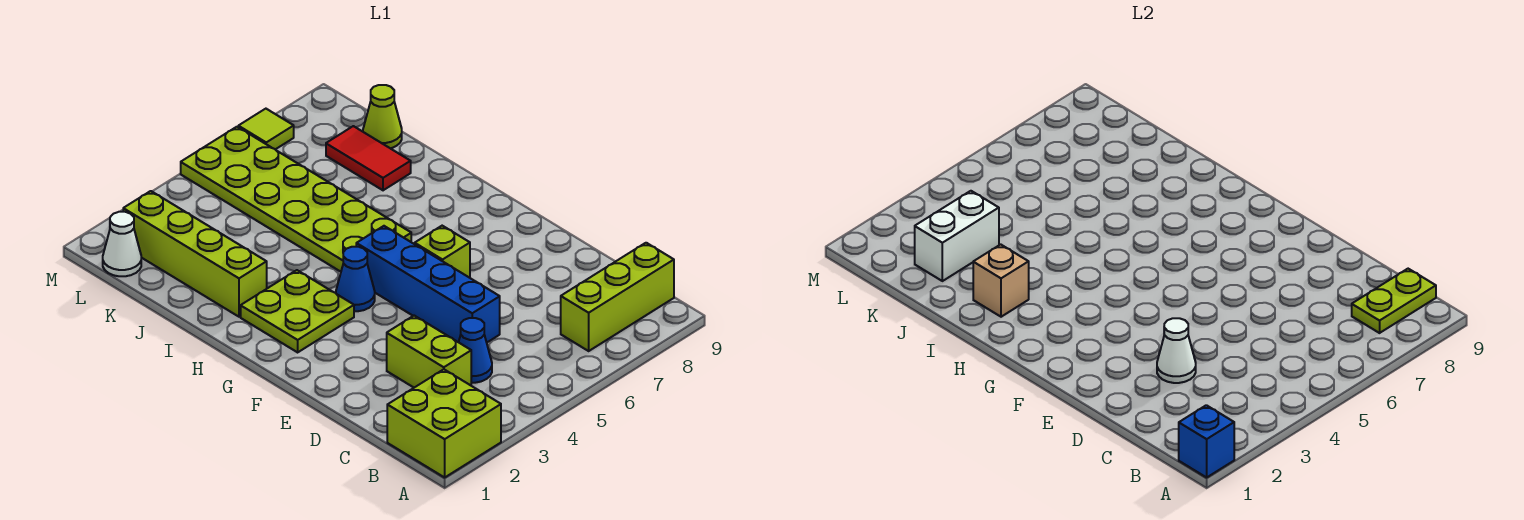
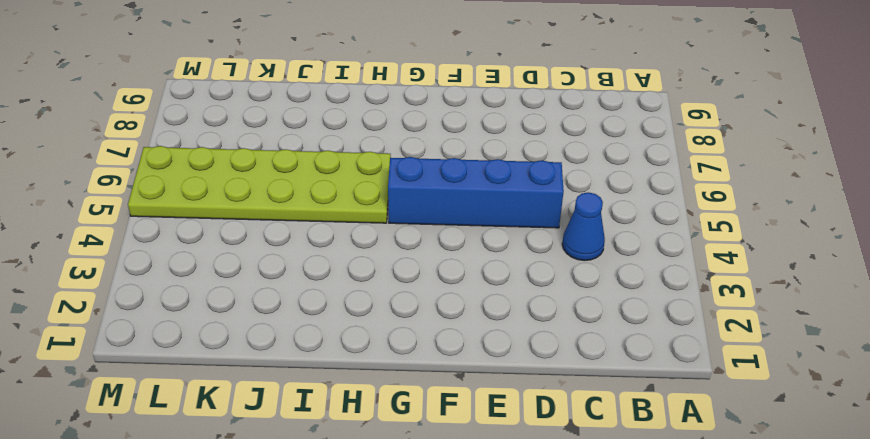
none -> lime brick A1:B2 level 1
none -> lime brick B7:B9 level 1
none -> lime brick C3:D3 level 1

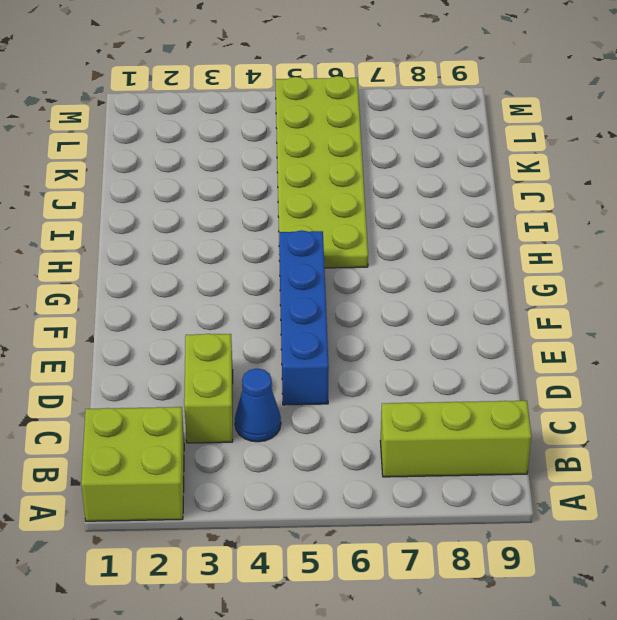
none -> lime brick F6 level 1
none -> lime plate G2:H3 level 1
none -> blue cone G4 level 1

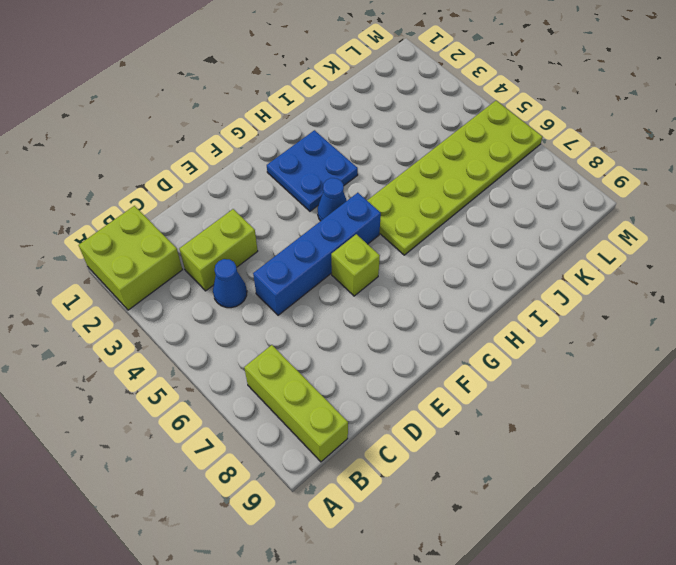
blue plate G2:H3 level 1 -> lime plate G2:H3 level 1
none -> lime brick I2:L2 level 1
none -> red tile J8:K8 level 1
none -> lime cone K9 level 1

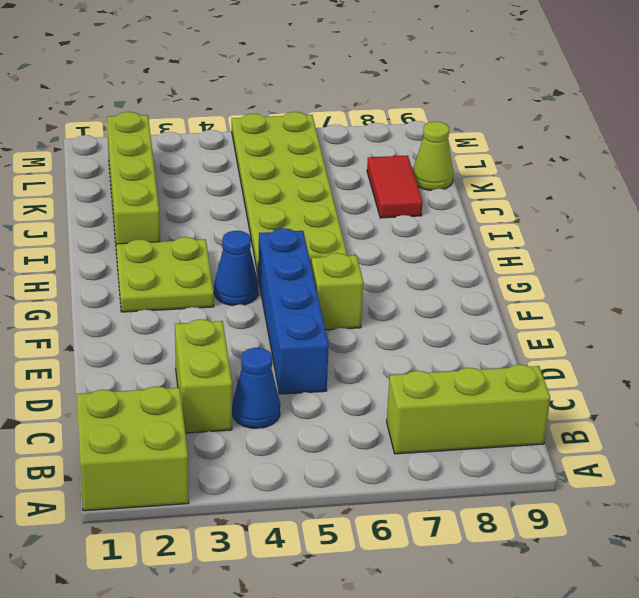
none -> white cone L1 level 1
none -> lime tile M7 level 1
none -> blue brick A1 level 2

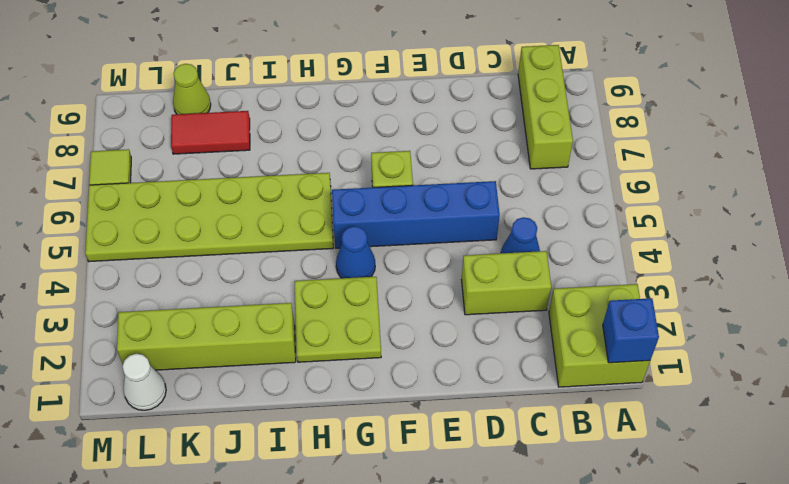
none -> lime plate B8:B9 level 2
none -> white cone D3 level 2
none -> tan brick I2 level 2

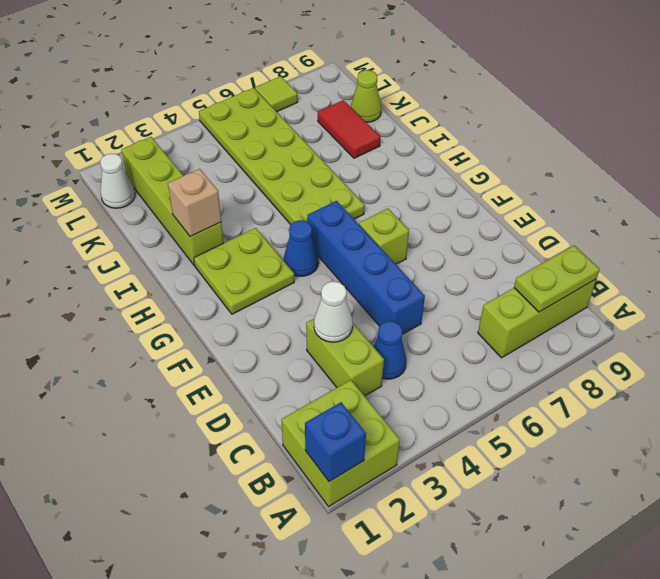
none -> white brick K2:K3 level 2

